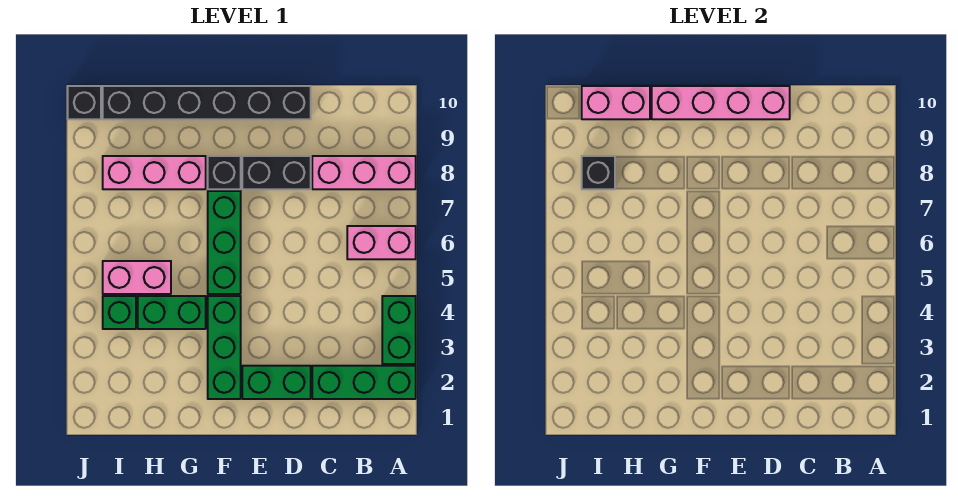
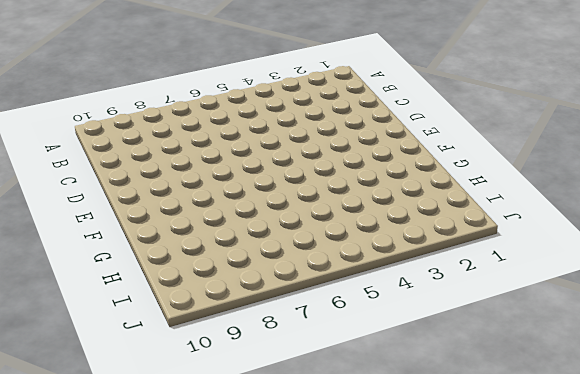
none -> green brick A2:C2 level 1
none -> green brick A3:A4 level 1
none -> pink brick A6:B6 level 1

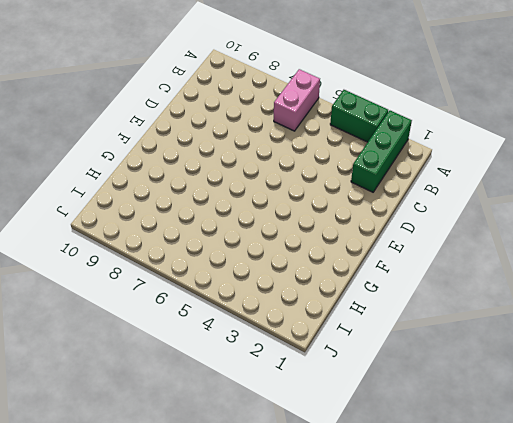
none -> pink brick A8:C8 level 1
none -> green brick D2:E2 level 1
none -> black brick D8:E8 level 1

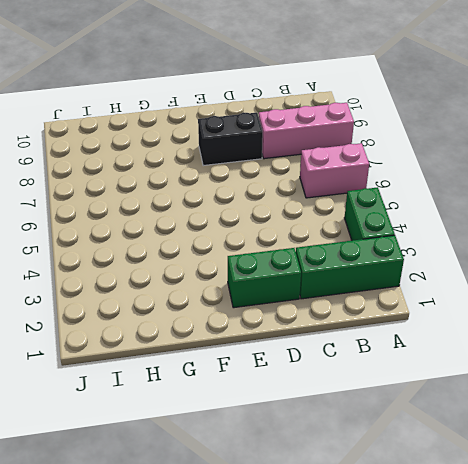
none -> black brick D10:I10 level 1
none -> green brick F2:F4 level 1
none -> green brick F5:F7 level 1

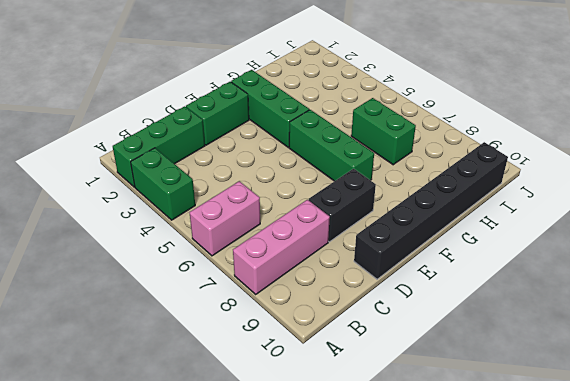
green brick H6:H7 level 1 -> green brick G4:H4 level 1
none -> black brick F8 level 1
none -> pink brick G8:I8 level 1
none -> pink brick H5:I5 level 1

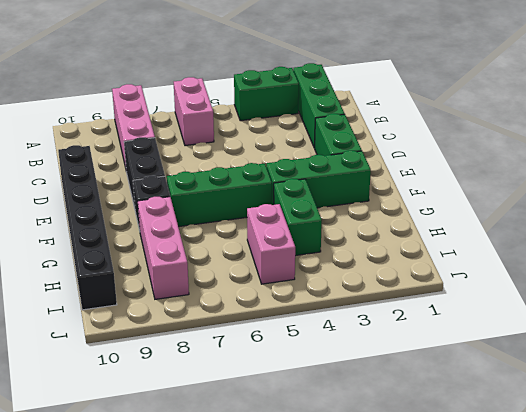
none -> green brick I4 level 1
none -> black brick J10 level 1
none -> pink brick D10:G10 level 2

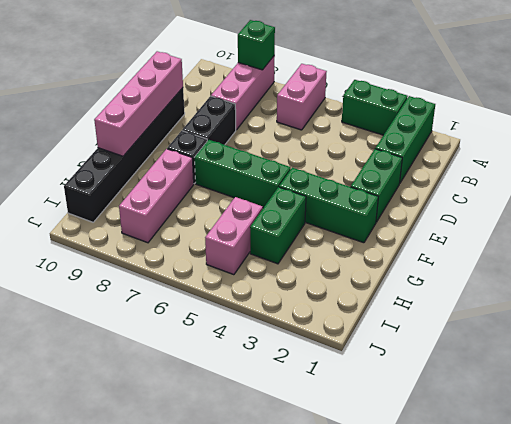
green brick A8 level 2 -> green brick I4 level 1
none -> black brick J10 level 1
none -> pink brick H10:I10 level 2
none -> black brick I8 level 2

